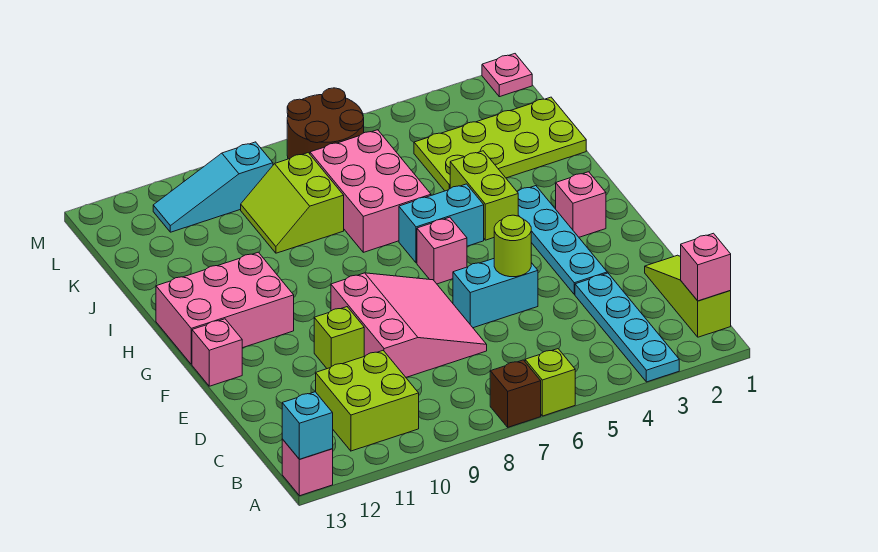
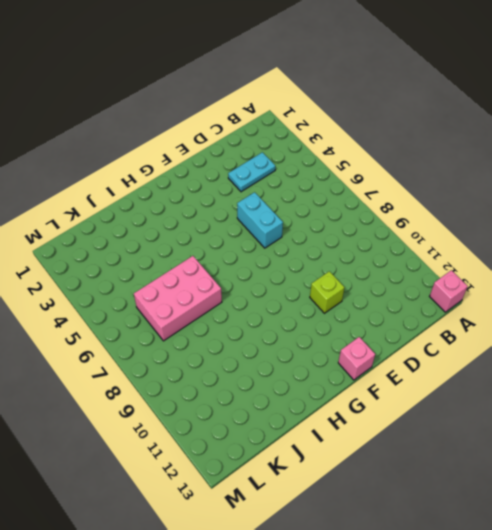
cyan plate C3:D3 level 1 -> cyan plate A3:D3 level 1
none -> lime brick A6 level 1
none -> brown brick A7 level 1
none -> lime slope B1:D1 level 1 top B

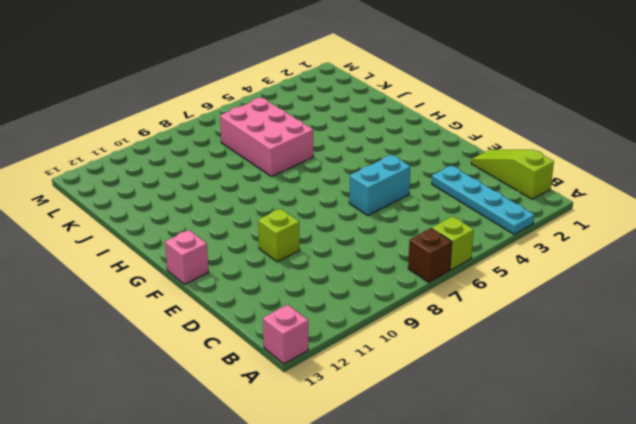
none -> lime brick B10:C11 level 1
none -> pink slope D7:F9 level 1 top 9
none -> cyan plate E3:H3 level 1

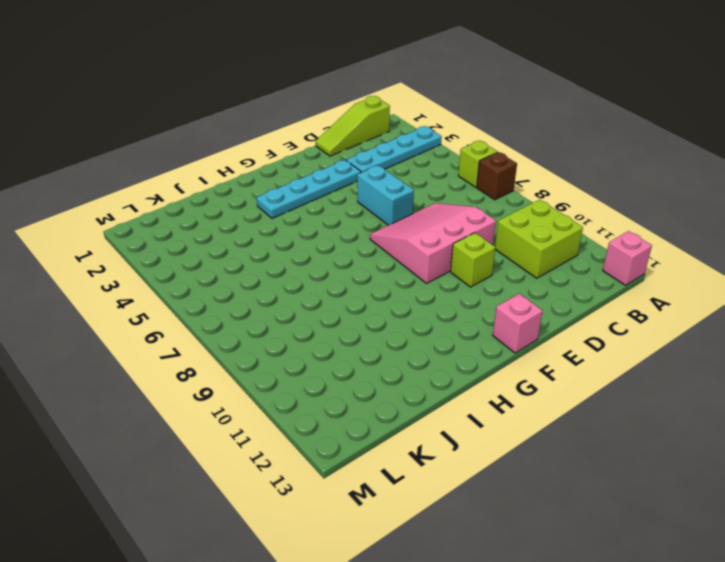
none -> pink brick G2 level 1
none -> pink brick G6 level 1
none -> pink brick G11:H13 level 1

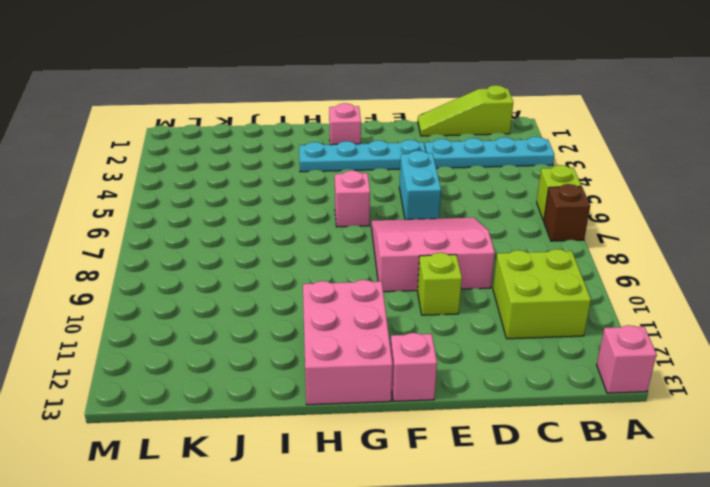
none -> lime brick H4:I4 level 1
none -> cyan brick H5:H6 level 1
none -> pink brick I6:K7 level 1

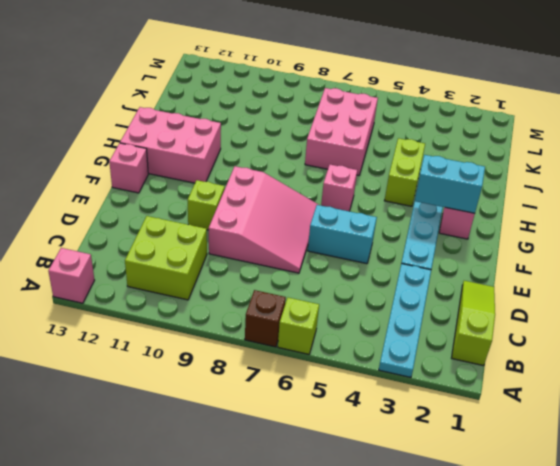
cyan brick G2:G3 level 2 -> cyan brick H5:H6 level 1
none -> lime plate J1:K4 level 1
none -> lime slope J8:K9 level 1 top 8
none -> brown round brick L6:M7 level 1

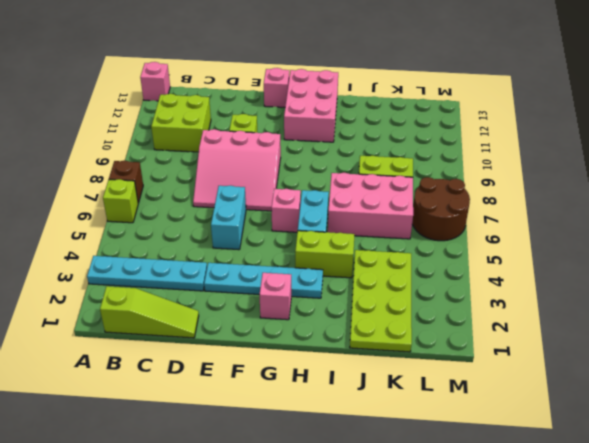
none -> cyan slope L9:L11 level 1 top 9
none -> pink plate M1 level 1
none -> cyan brick A13 level 2

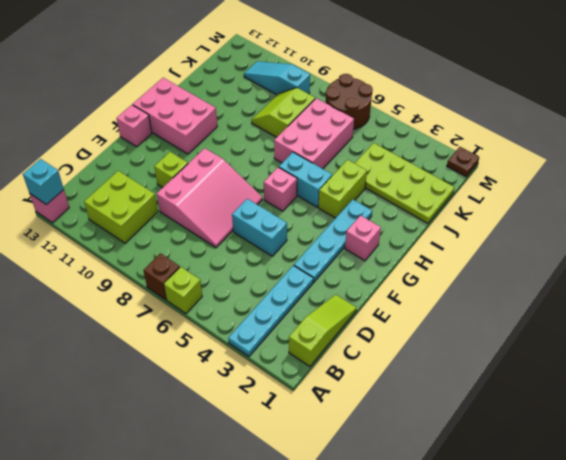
brown plate M1 level 1 -> pink plate M1 level 1
none -> pink brick B1 level 2
none -> lime round brick E5 level 2

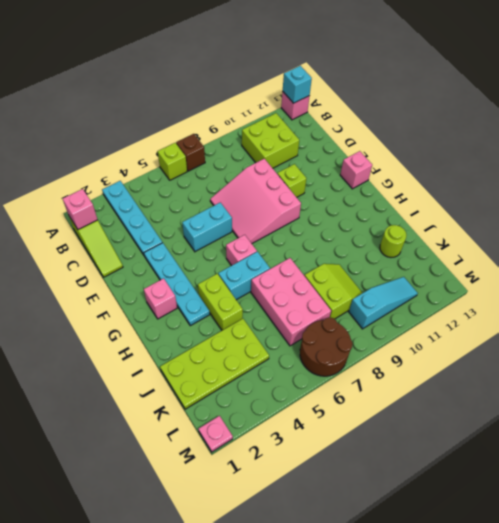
lime round brick J12 level 1 -> lime round brick E5 level 2
none -> pink brick G11:H13 level 1

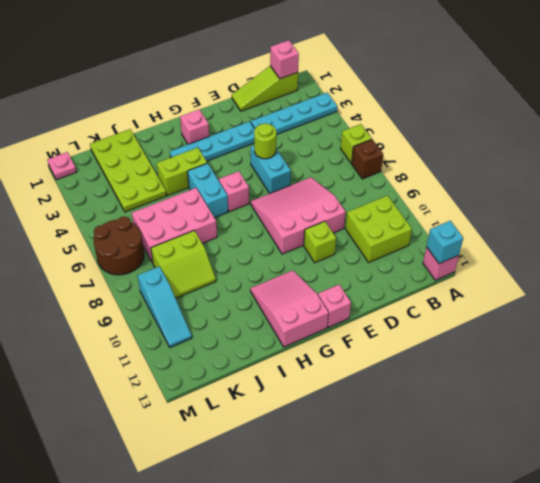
pink slope G11:H13 level 1 top 13 -> pink brick G11:H13 level 1

